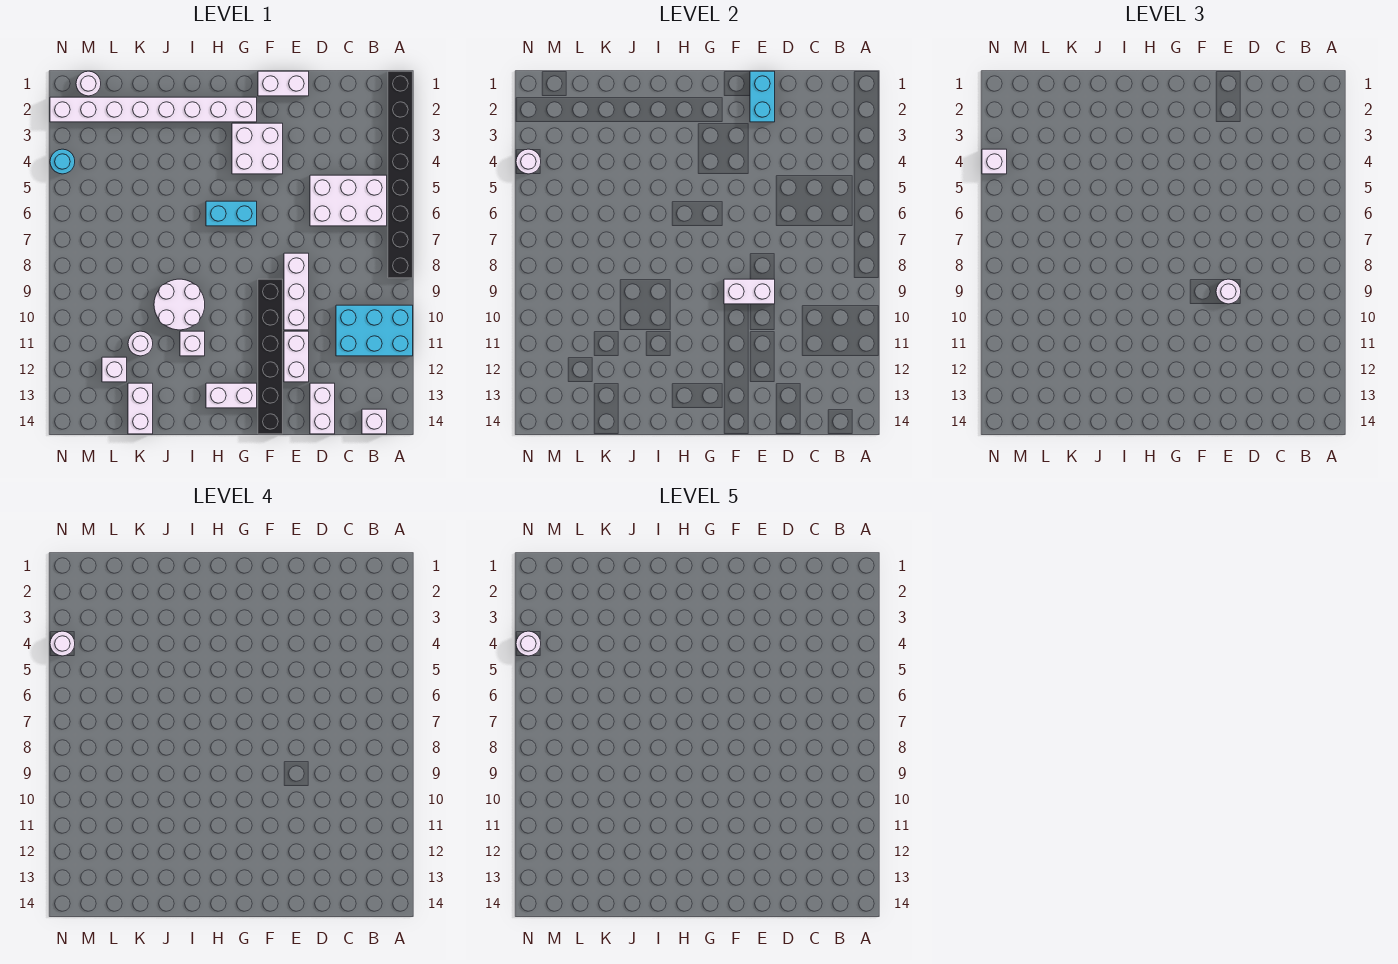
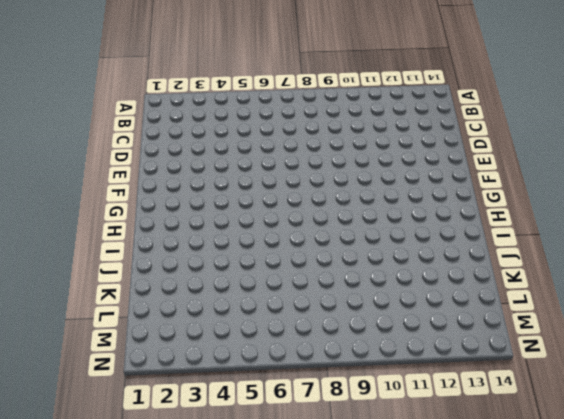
none -> black brick A1:A8 level 1
none -> cyan brick A10:C11 level 1
none -> white brick B5:D6 level 1

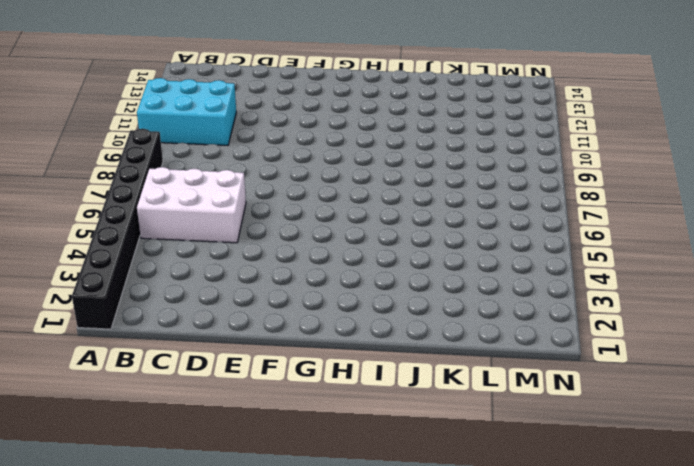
none -> white brick B14 level 1
none -> white brick D13:D14 level 1
none -> white brick E1:F1 level 1

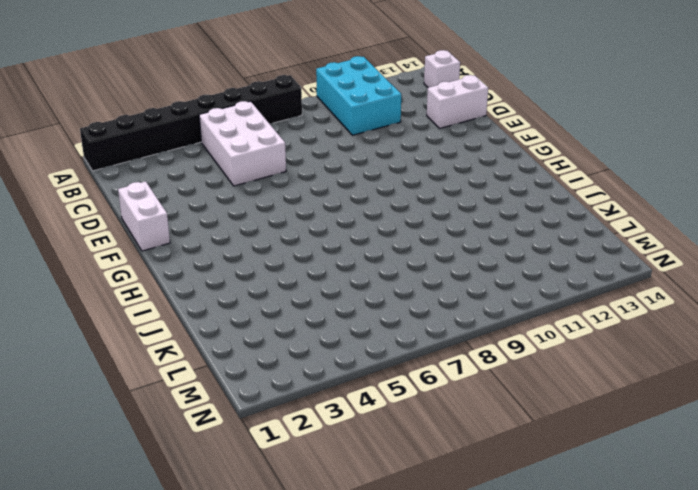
none -> white brick E8:E10 level 1
none -> white brick E11:E12 level 1
none -> white brick F3:G4 level 1

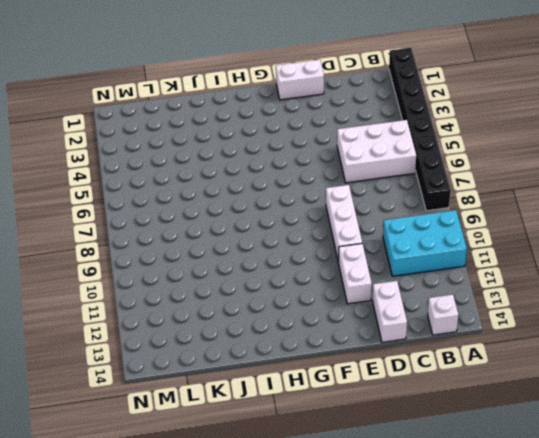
none -> white brick F3:G4 level 1
none -> black brick F9:F14 level 1
none -> white brick G2:N2 level 1

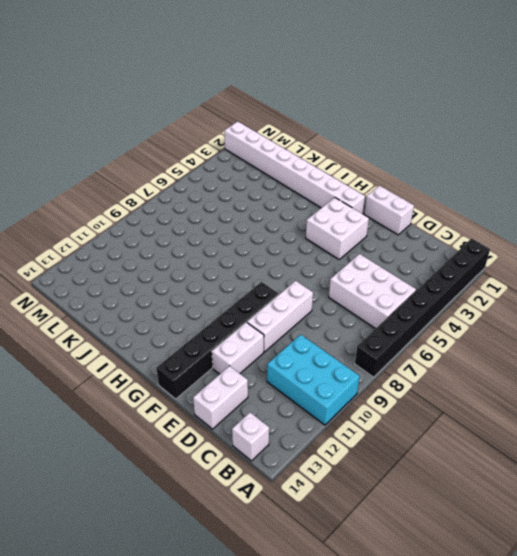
none -> cyan brick G6:H6 level 1
none -> white brick G13:H13 level 1
none -> white round brick I9:J10 level 1

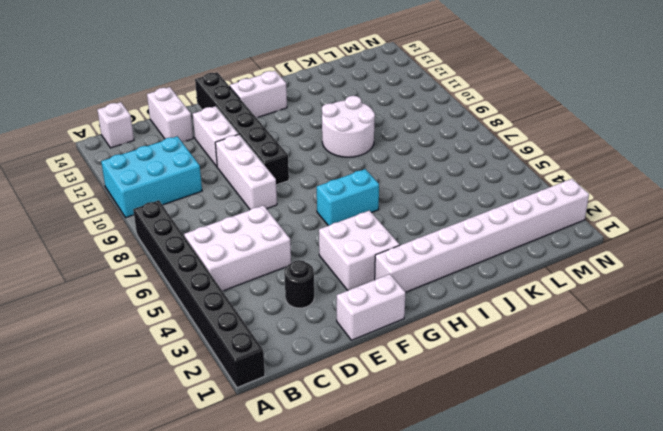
black round brick D3 level 1 -> none
none -> white brick I11 level 1
none -> white round brick K11 level 1
none -> white brick K13:K14 level 1

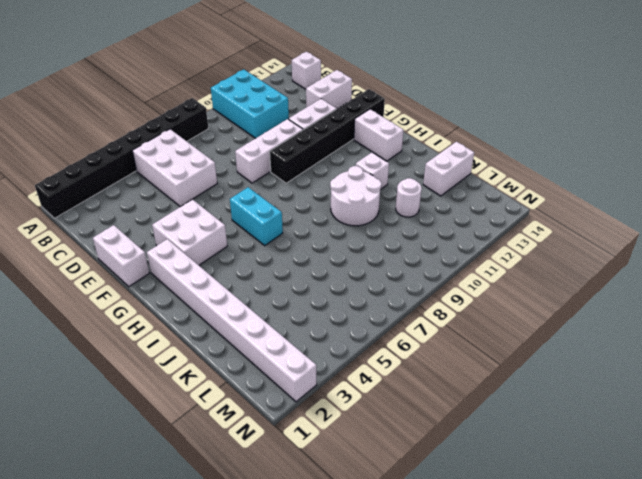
none -> white brick L12 level 1
none -> white round brick M1 level 1
none -> cyan round brick N4 level 1

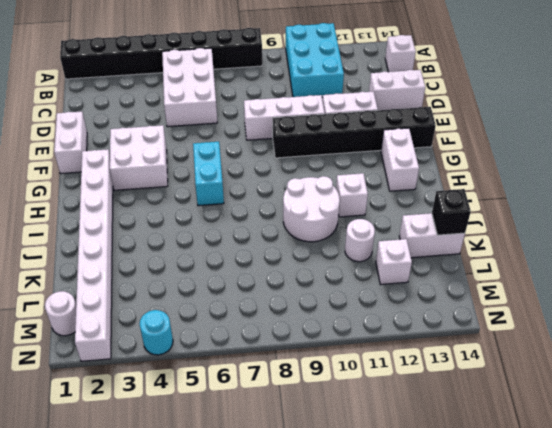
black brick K14 level 2 -> none
none -> cyan brick E1:E2 level 2
none -> white brick E9:F9 level 2
none -> white round brick N4 level 2

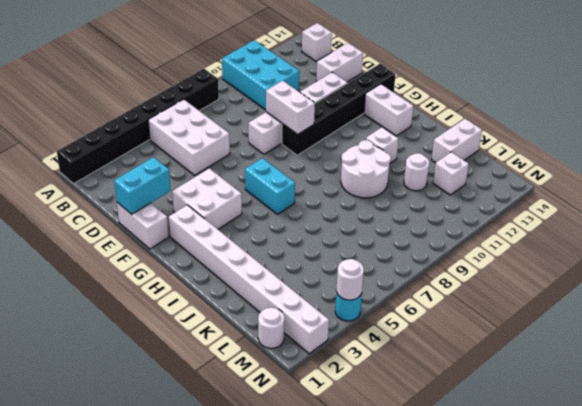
none -> white round brick E9 level 3
none -> white brick N4 level 3
none -> white round brick N4 level 4

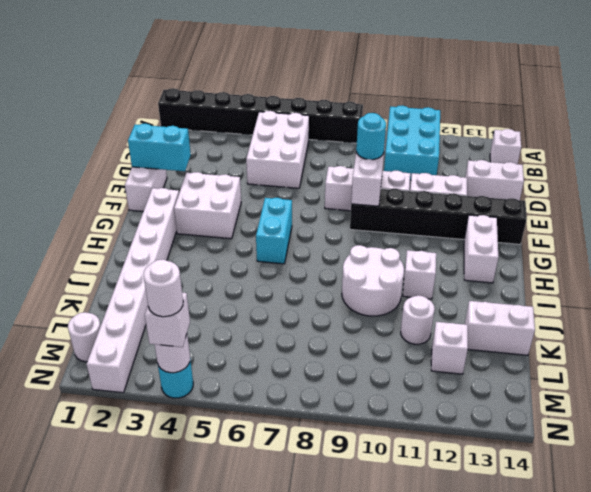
cyan round brick E9 level 3 -> white round brick E9 level 3
none -> white round brick N4 level 5

